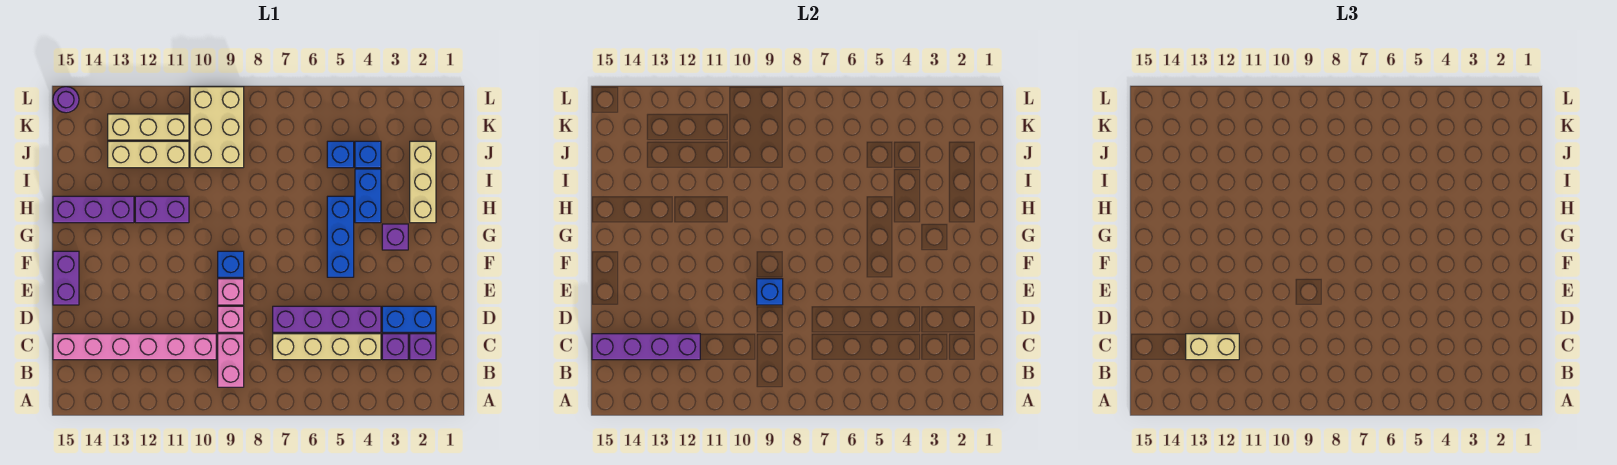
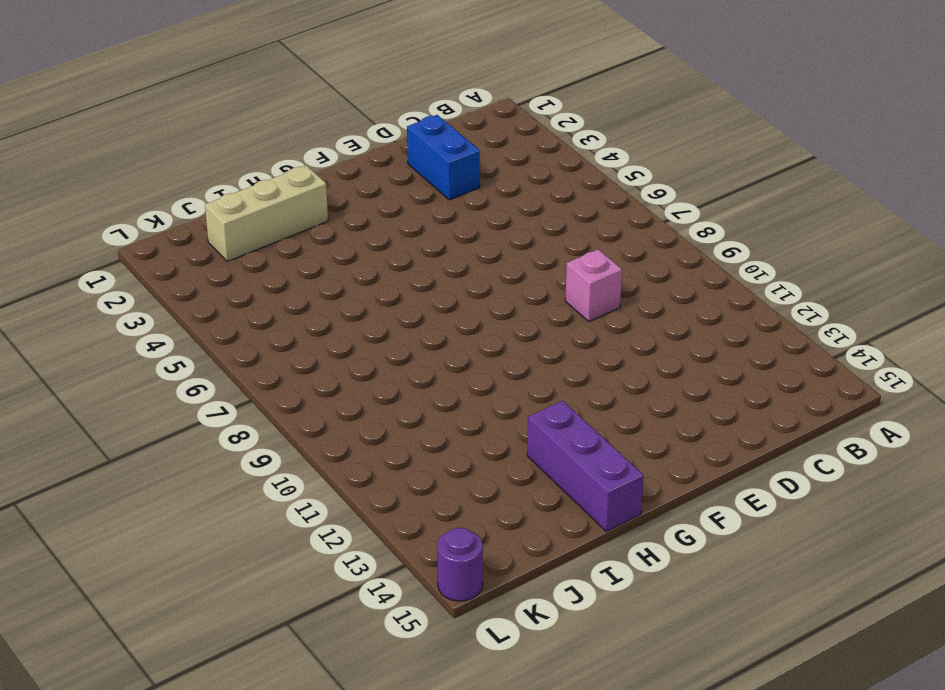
none -> pink brick B9:C9 level 1
none -> purple brick C2 level 1
none -> purple brick C3 level 1

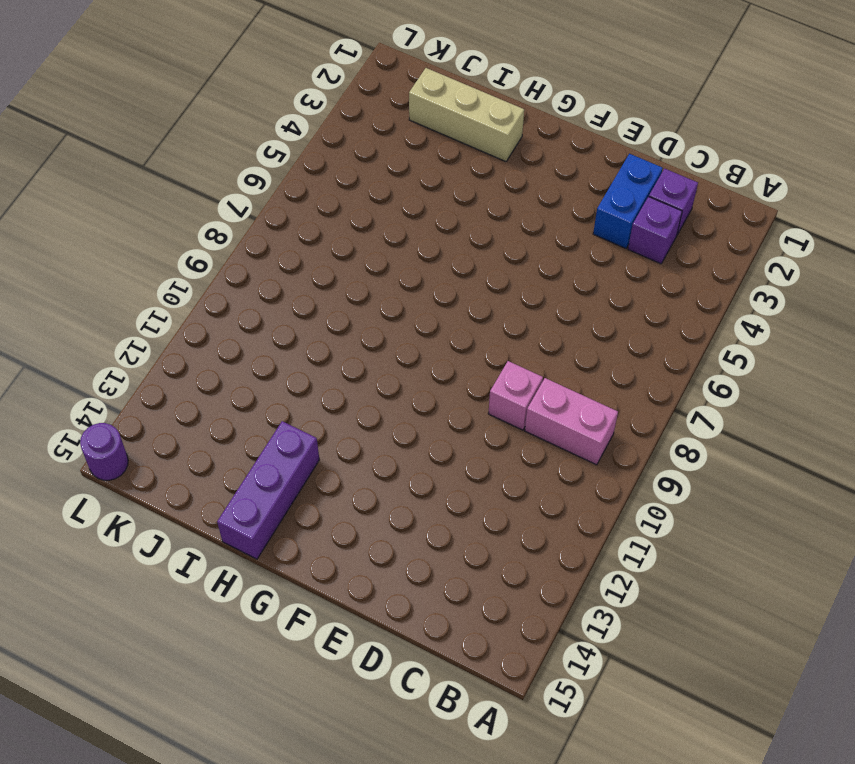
none -> tan brick C4:C7 level 1
none -> pink brick C10:C15 level 1
none -> purple brick D4:D7 level 1

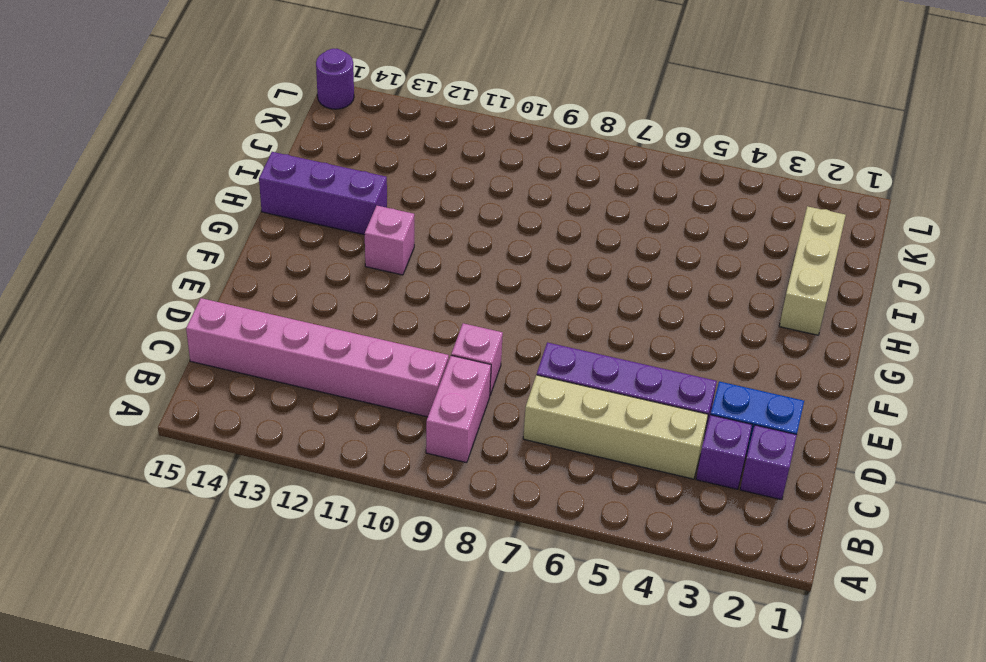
pink brick G12 level 1 -> pink brick E9 level 1
none -> purple brick E15:F15 level 1
none -> blue brick F5:H5 level 1
none -> blue brick F9 level 1

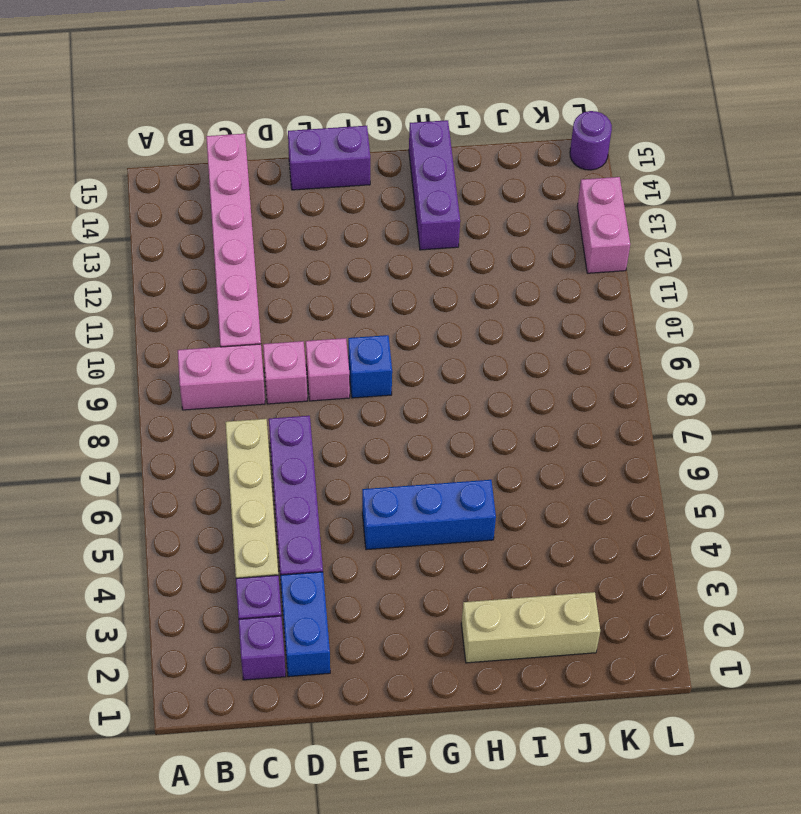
pink brick L12:L13 level 1 -> none
none -> purple brick G3 level 1
none -> blue brick H4:I4 level 1
none -> purple brick H11:H12 level 1

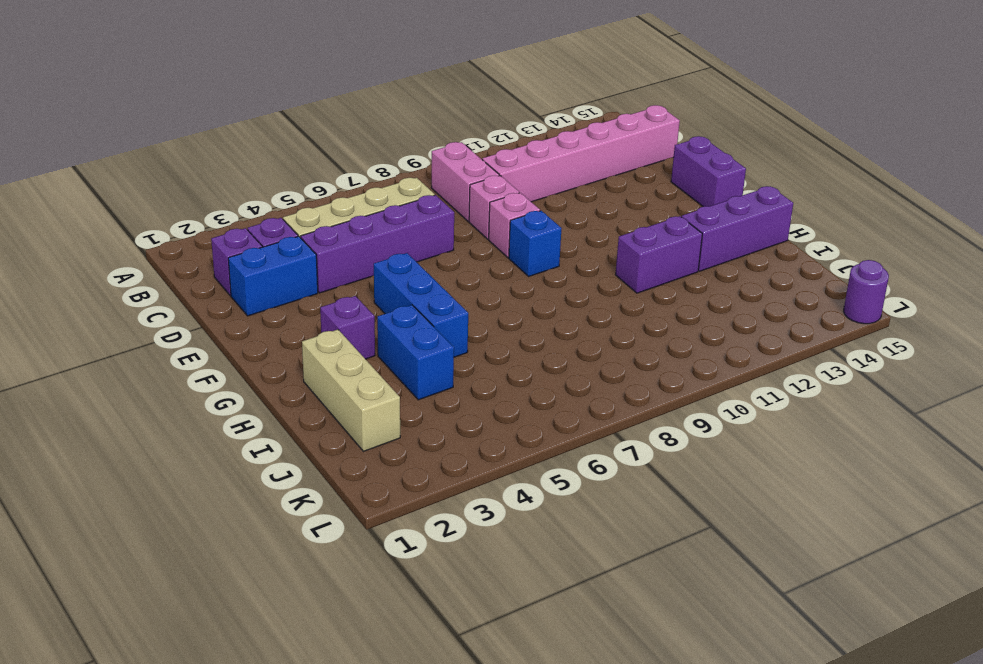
none -> blue brick J4 level 1
none -> blue brick J5 level 1
none -> tan brick J9:L10 level 1

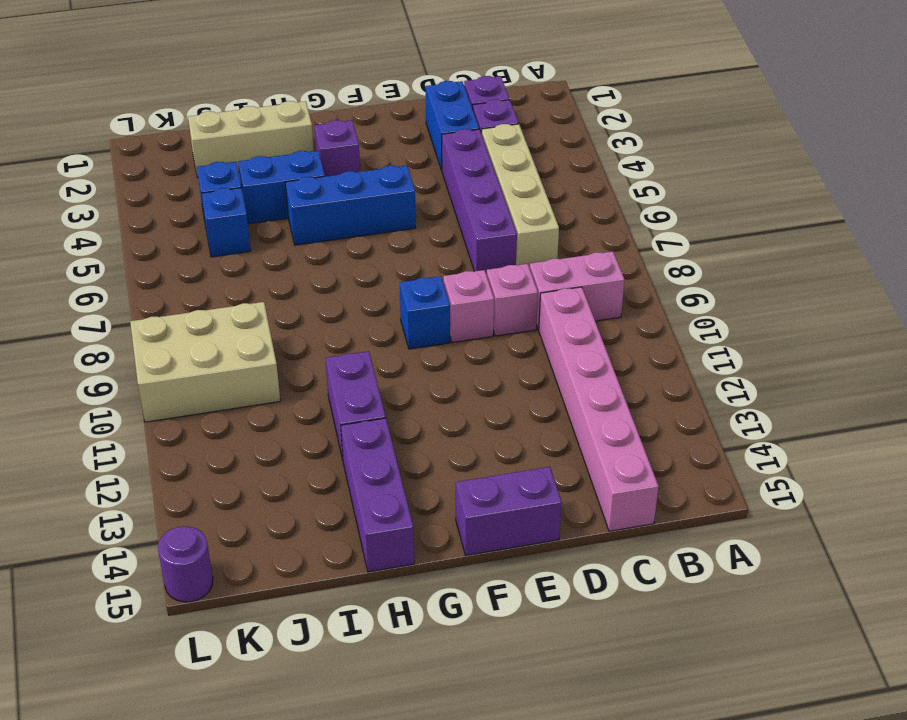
none -> tan brick J11:J13 level 1
none -> tan brick K11:K13 level 1
none -> purple brick C12:C15 level 2

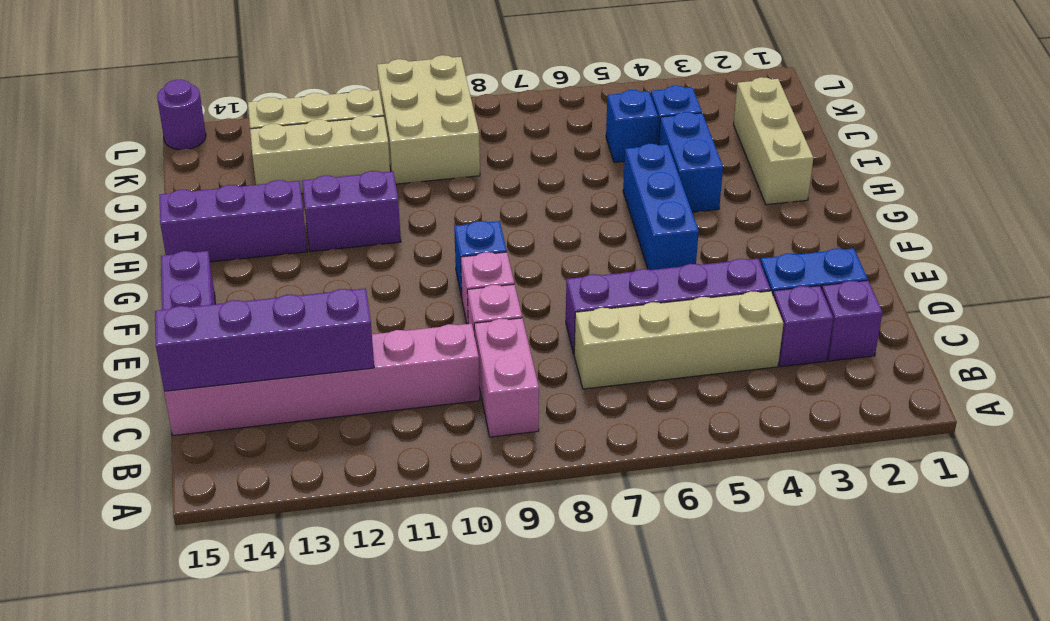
none -> purple brick G3 level 1
none -> blue brick E9 level 2
none -> tan brick C12:C13 level 3

